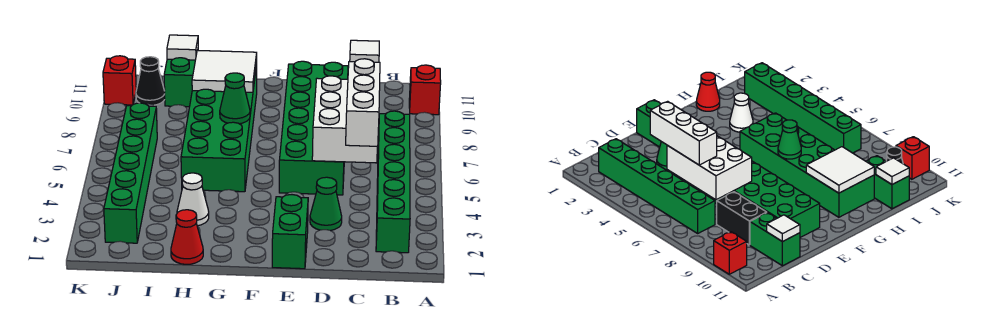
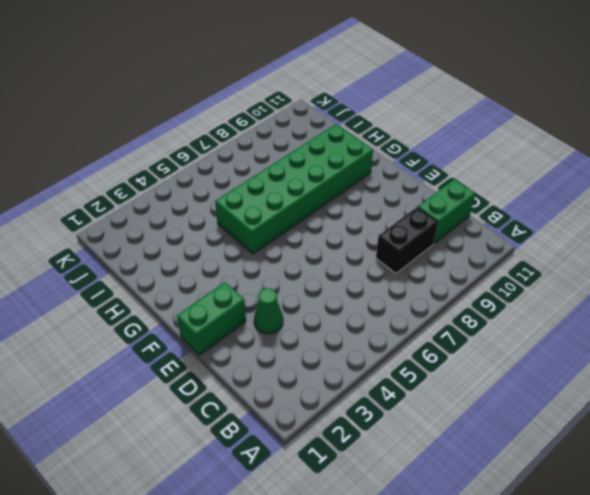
none -> red brick A10 level 1
none -> green brick B2:B7 level 1
none -> green brick D5:E10 level 1

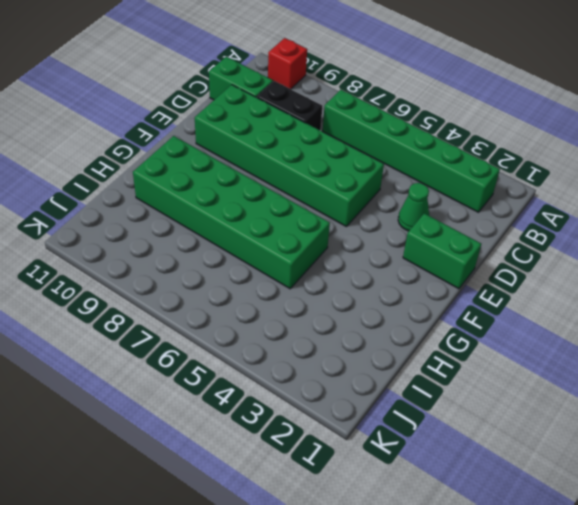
none -> red cone H1 level 1
none -> white cone H3 level 1
none -> green brick I10:I11 level 1

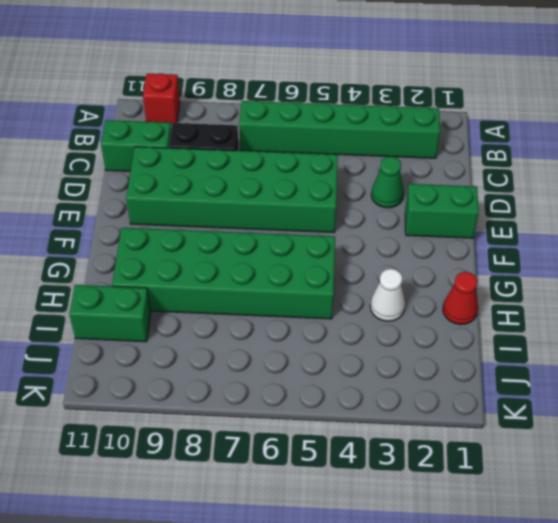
none -> green brick J2:J7 level 1
none -> black cone J10 level 1
none -> red brick K10 level 1

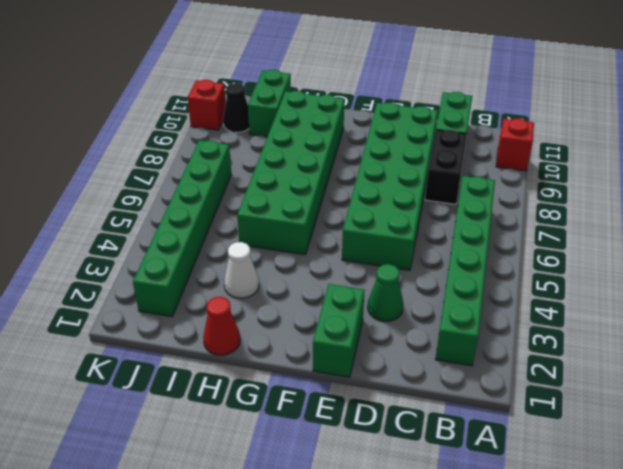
none -> white brick C5:D7 level 2
none -> white tile C11 level 2
none -> green cone G7 level 2

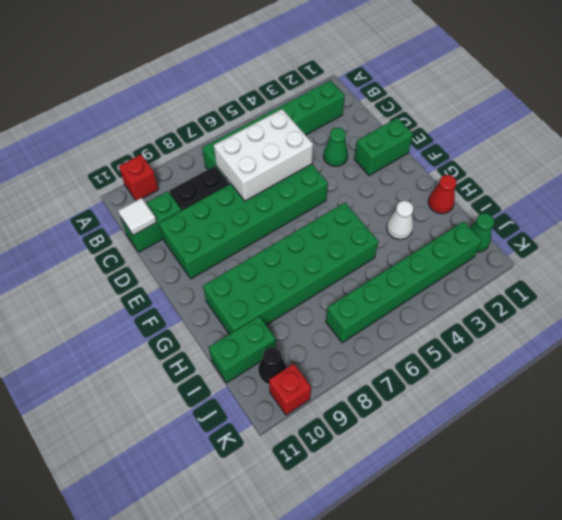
green cone J1 level 1 -> green cone G7 level 2
none -> white tile G9:H10 level 2
none -> white tile I11 level 2
none -> white brick C4:C6 level 3

